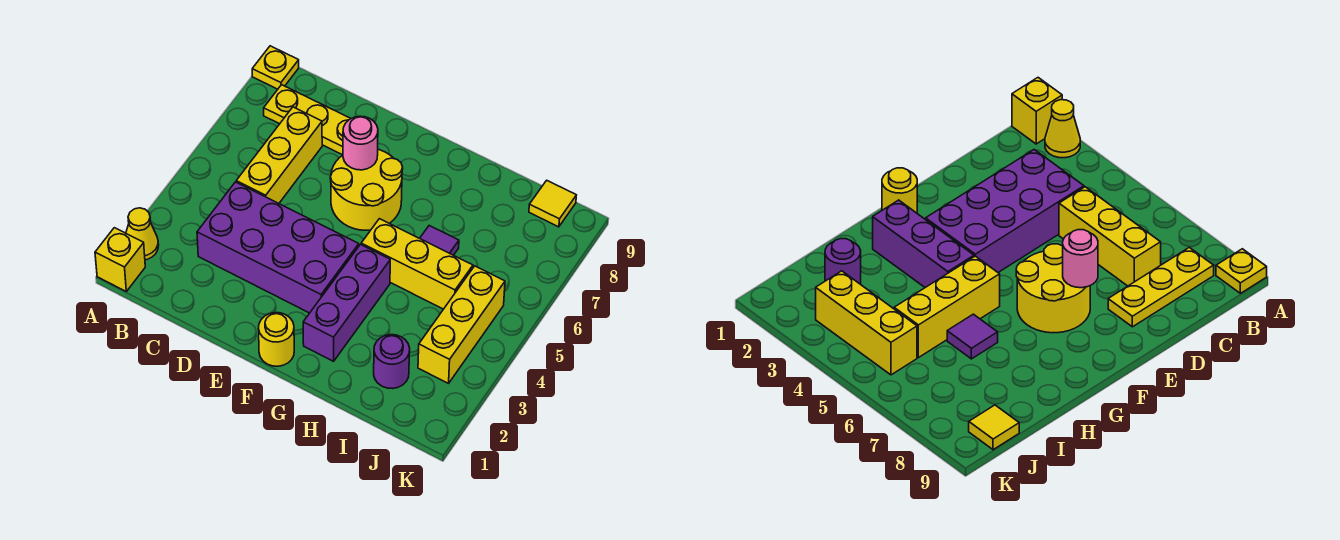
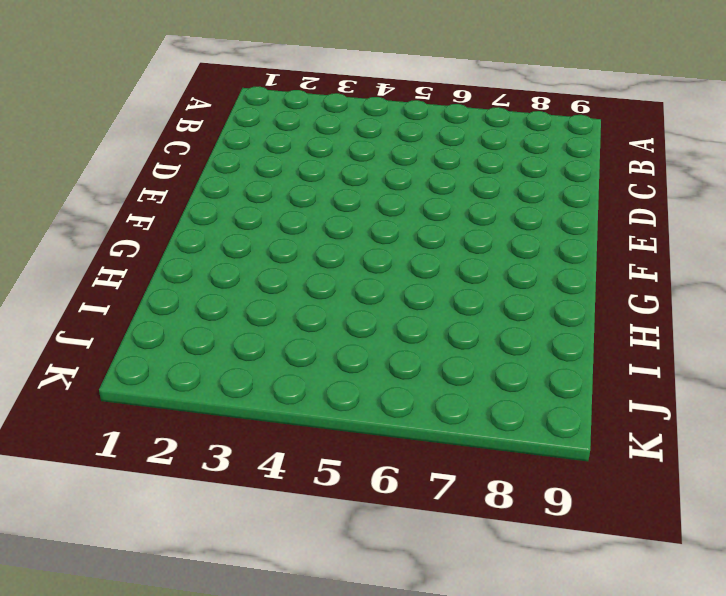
none -> yellow brick A1 level 1
none -> yellow cone A2 level 1
none -> yellow plate A9 level 1

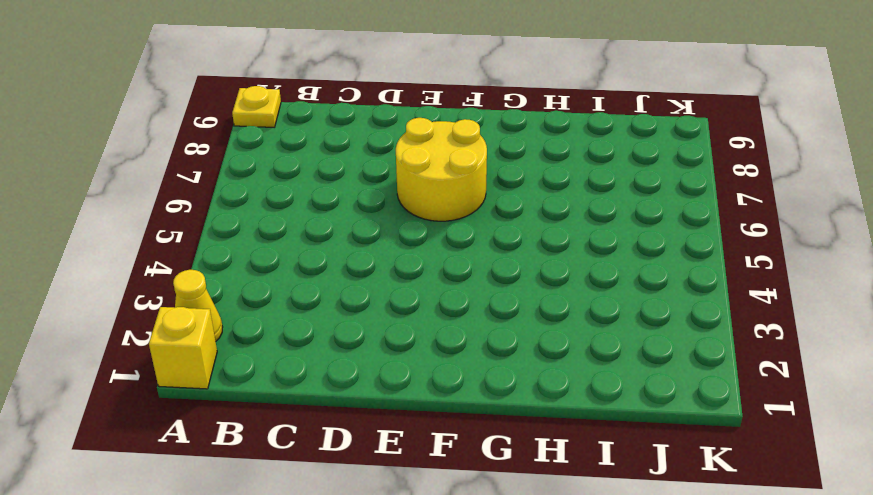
none -> yellow plate B8:D8 level 1
none -> purple brick C3:F4 level 1
none -> yellow brick C5:C7 level 1

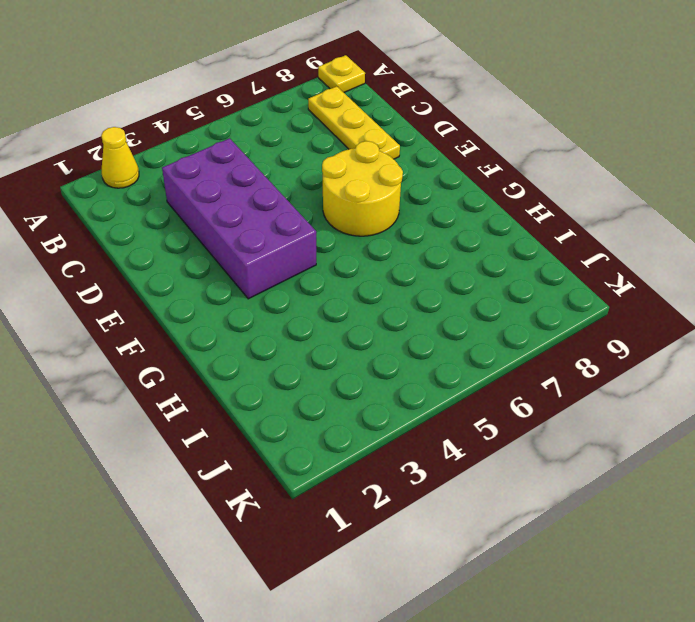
none -> yellow brick A1 level 1
none -> yellow brick C5:C7 level 1
none -> yellow round brick F1 level 1

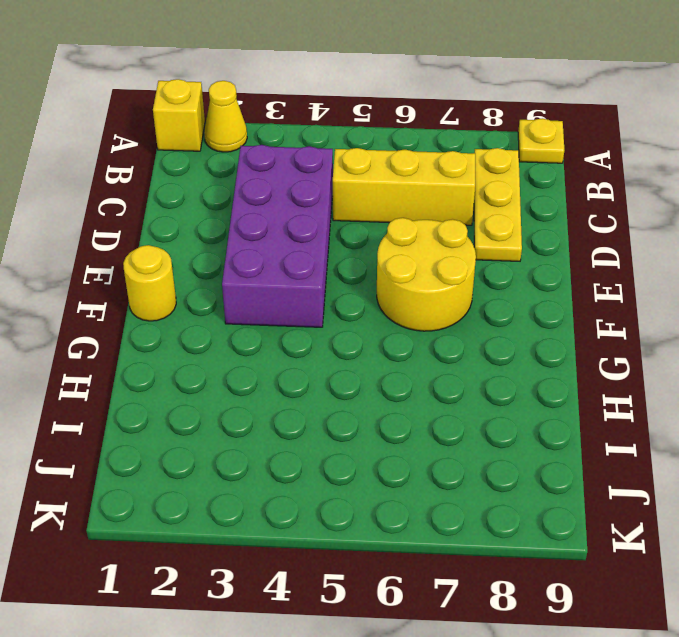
none -> purple brick G2:G4 level 1
none -> yellow brick G5:I5 level 1
none -> purple tile H6 level 1

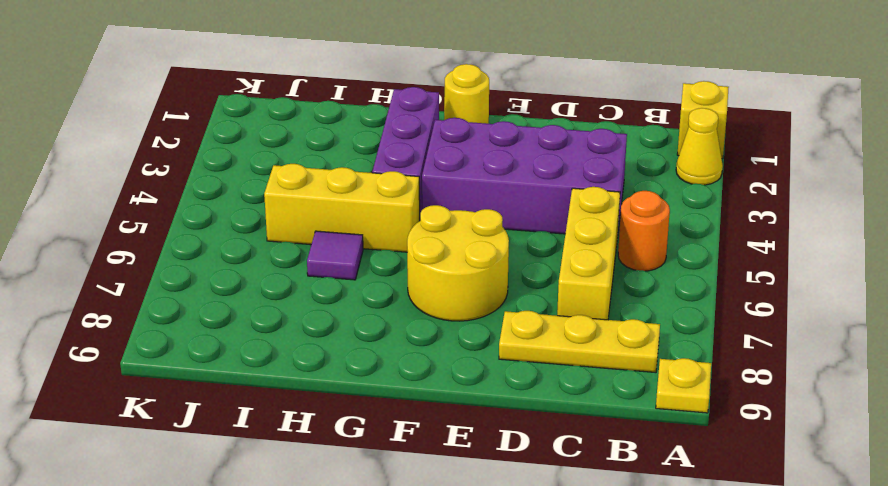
orange round brick B5 level 1 -> none
none -> purple round brick I2 level 1
none -> yellow brick J3:J5 level 1
none -> yellow tile J9 level 1

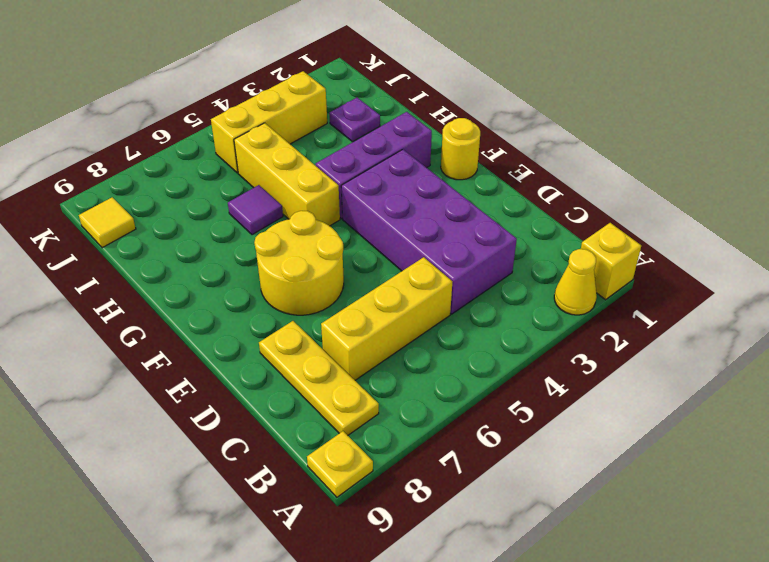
purple plate I2 level 1 -> purple round brick I2 level 1
none -> pink round brick E7 level 2

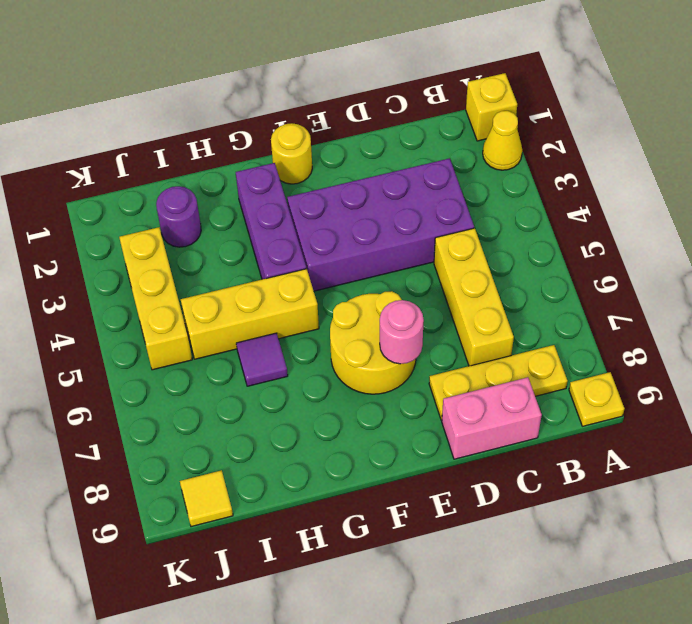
pink brick C9:D9 level 1 -> none

